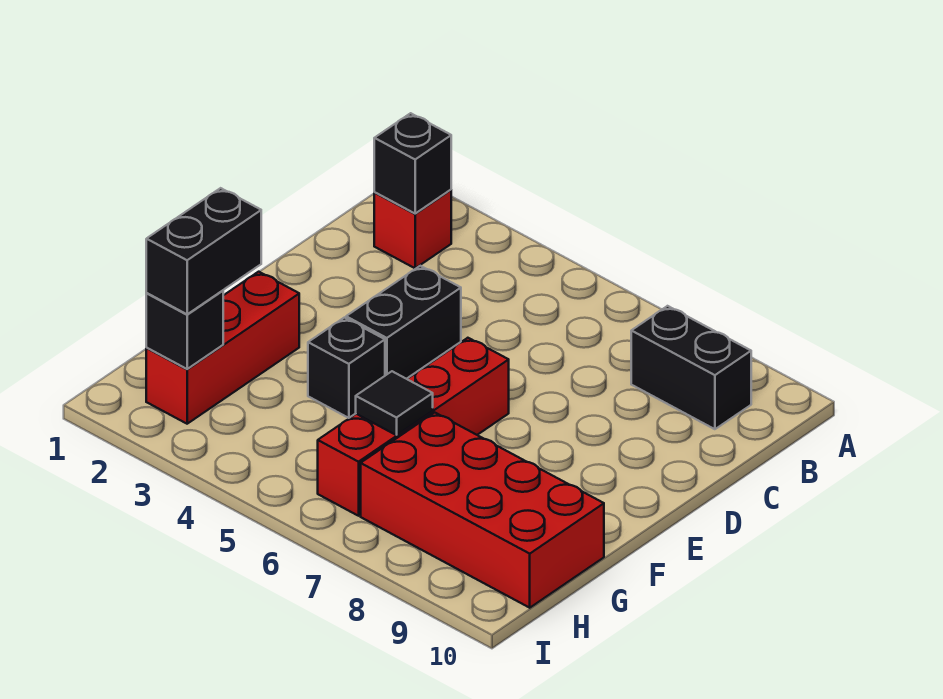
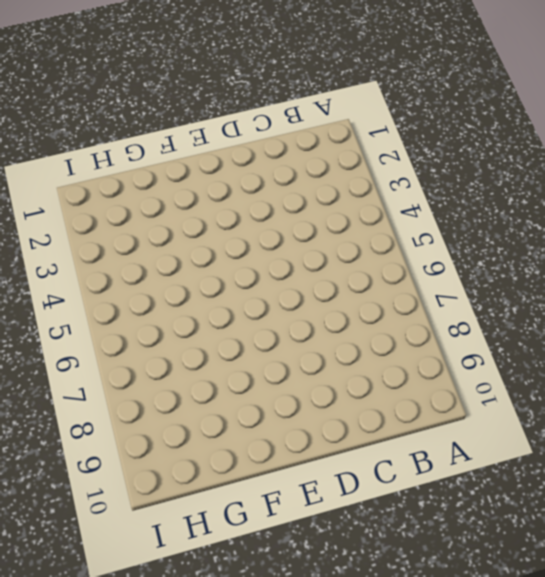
none -> red brick B2 level 1
none -> black brick B8:B9 level 1

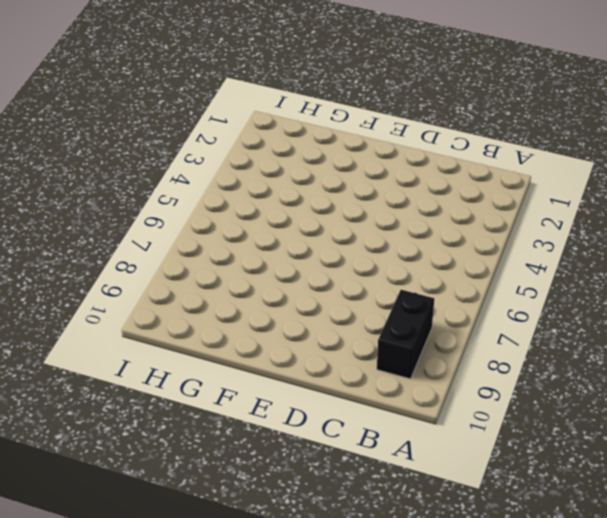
none -> red brick B2 level 1
none -> black brick D4:E4 level 1

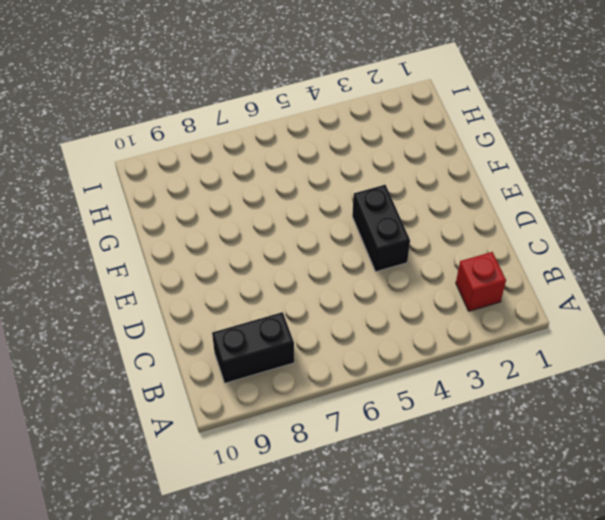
none -> red brick E6:H6 level 1
none -> red brick F2:H2 level 1

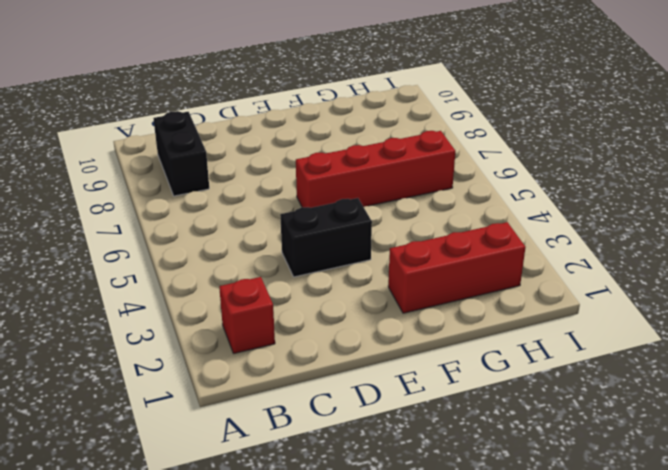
none -> black brick F4 level 1
none -> red brick G7:H10 level 1

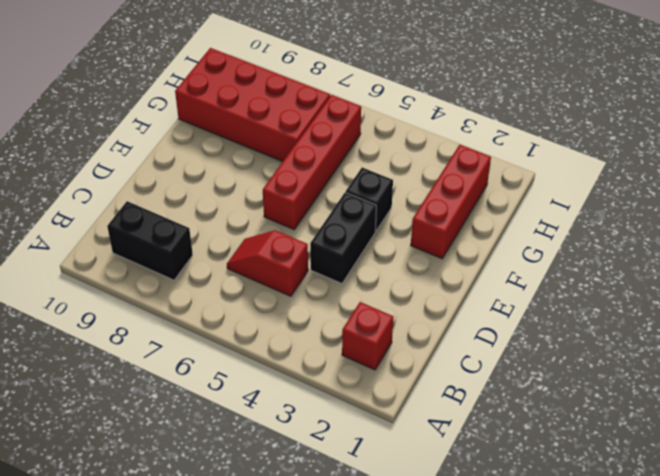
red slope C5:C6 level 1 top 5 -> none
none -> black brick B2 level 2
none -> black tile G6 level 2

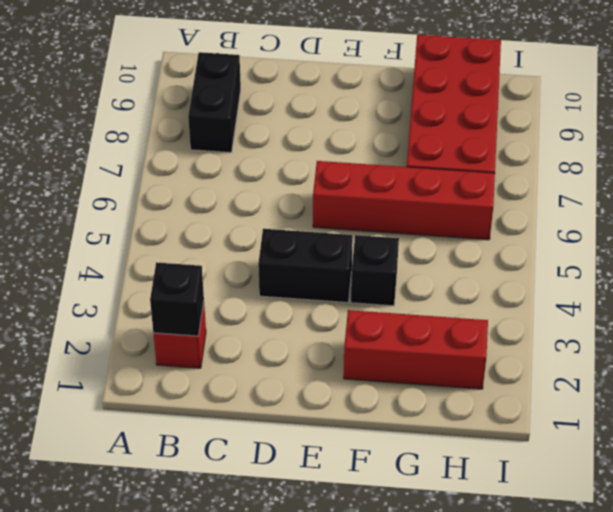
none -> black tile G6 level 2
none -> black brick H2 level 2

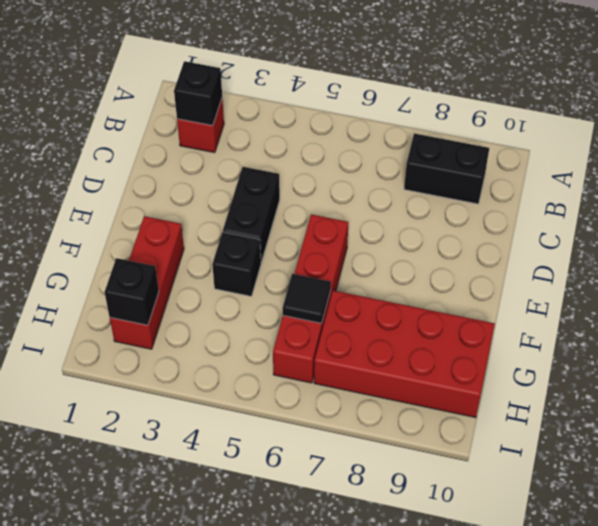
none -> black brick G2:H2 level 3

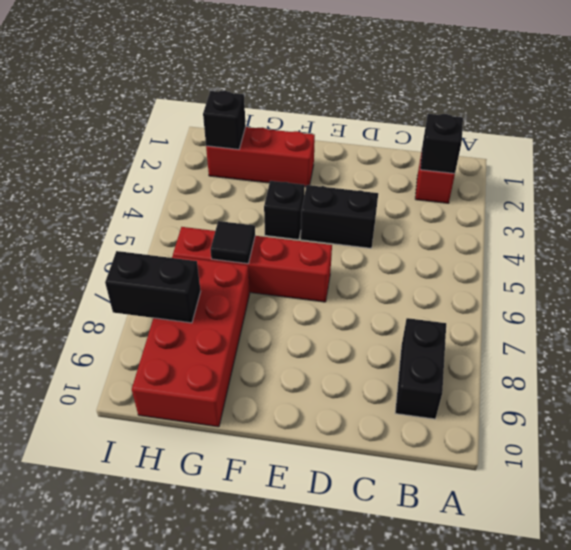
black brick H8:I8 level 2 -> black brick G2:H2 level 3

